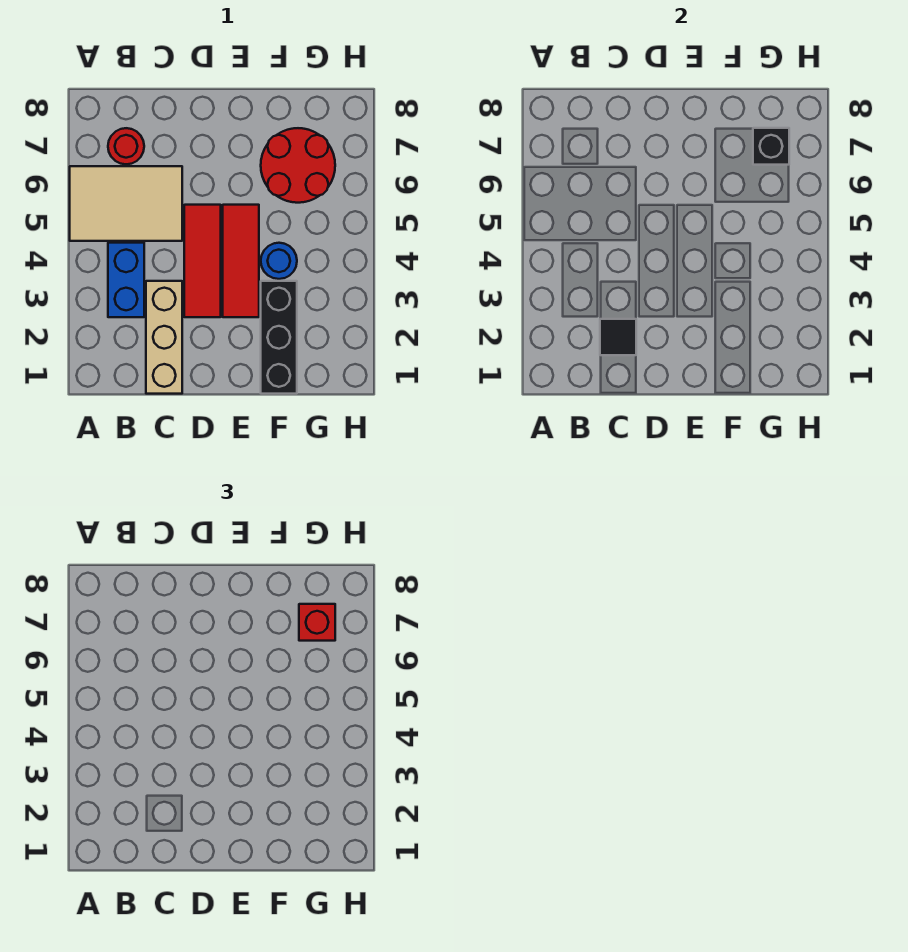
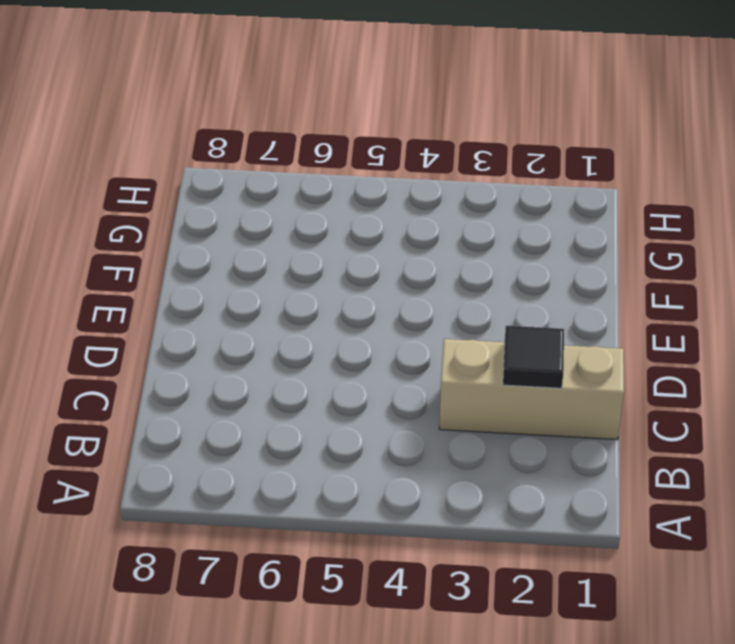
none -> tan tile A5:C6 level 1
none -> blue brick B3:B4 level 1
none -> red round brick B7 level 1

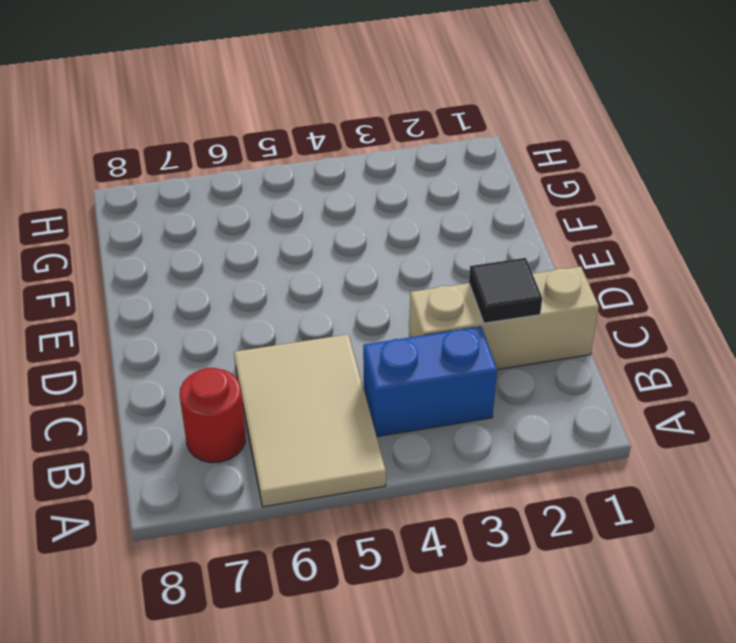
none -> red tile D3:D5 level 1
none -> red tile E3:E5 level 1
none -> black brick F1:F3 level 1

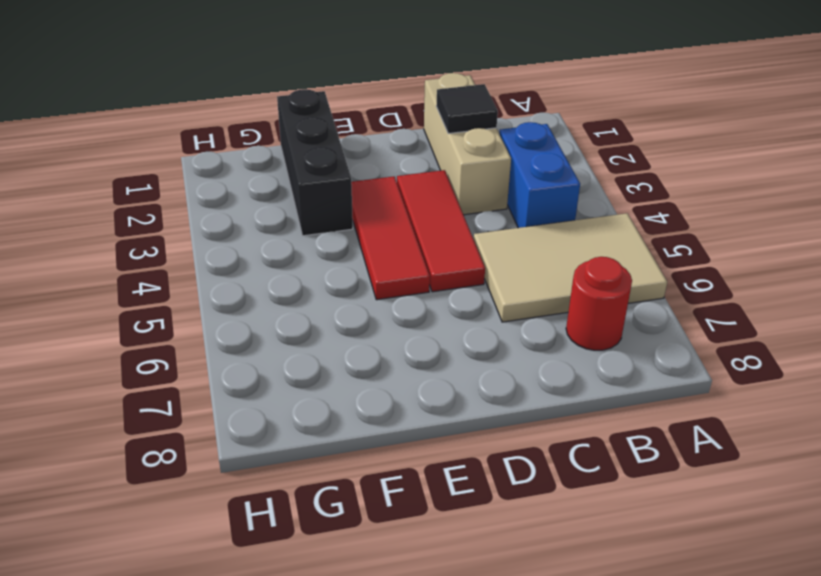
none -> blue round brick F4 level 1
none -> red round brick F6:G7 level 1
none -> black brick G7 level 2

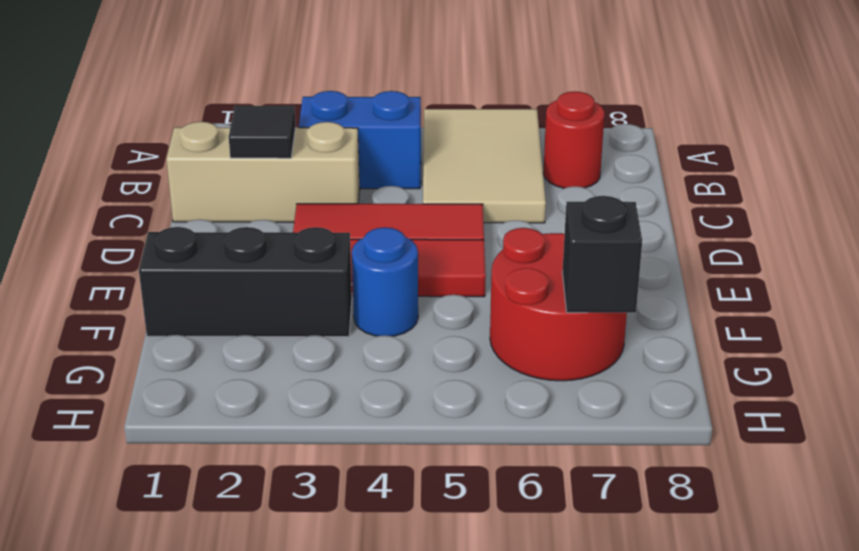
none -> red brick G7 level 3

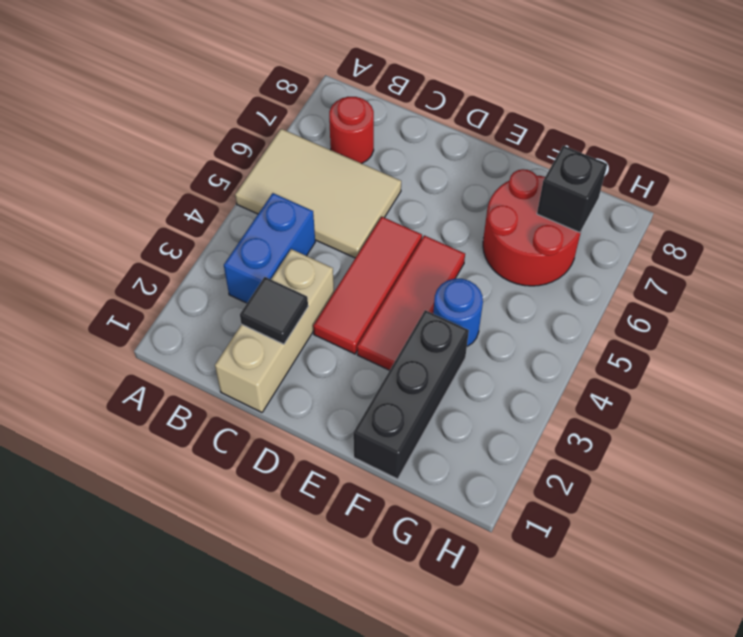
none -> red brick G7 level 3

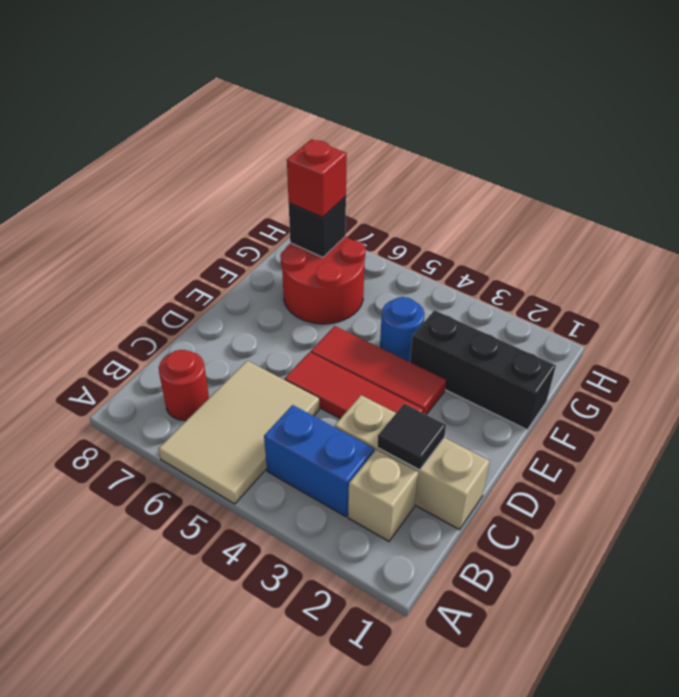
tan brick B2 level 1 -> none

